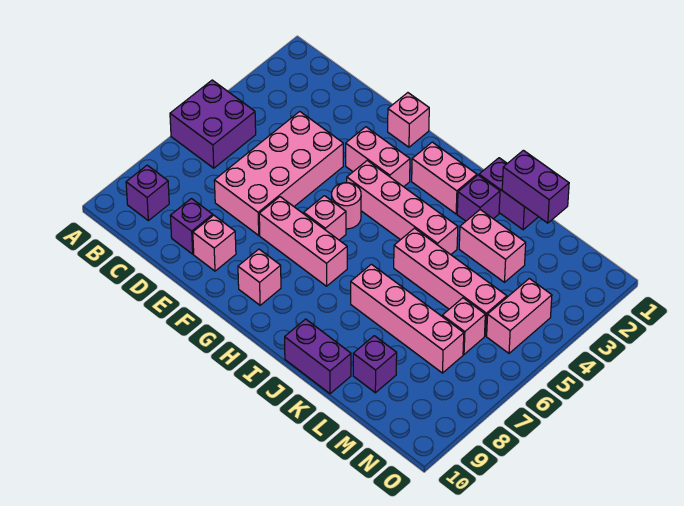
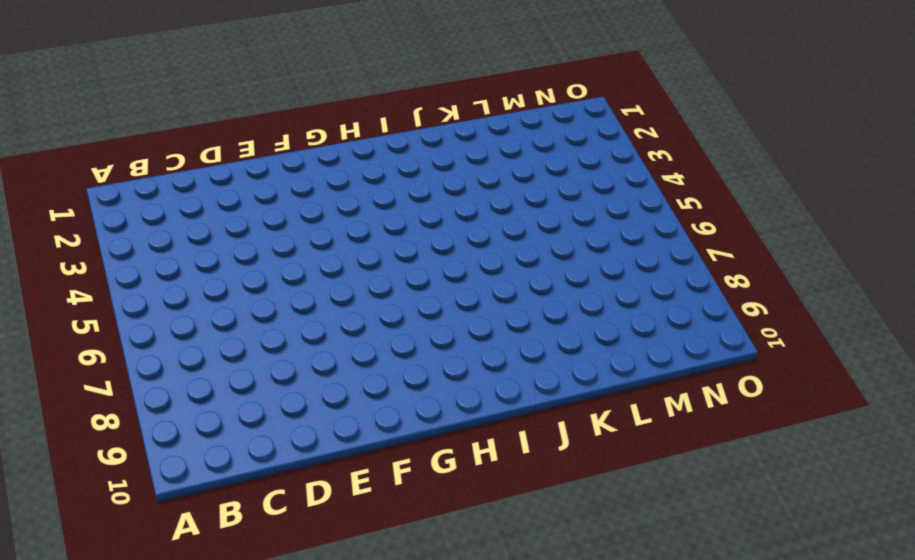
none -> purple brick A5:B6 level 1
none -> purple brick B9 level 1
none -> pink brick D4:E7 level 1

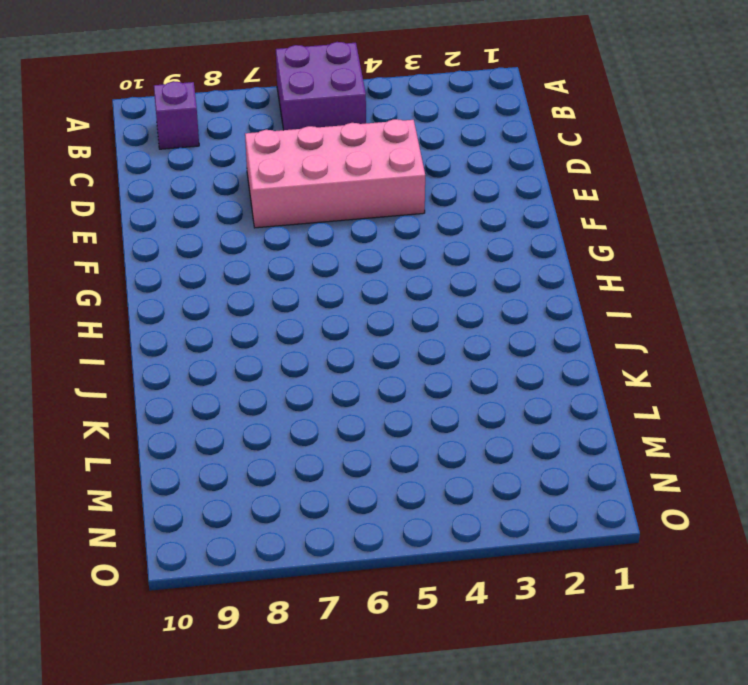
none -> purple brick D9 level 1
none -> pink brick E9 level 1
none -> pink brick F1 level 1

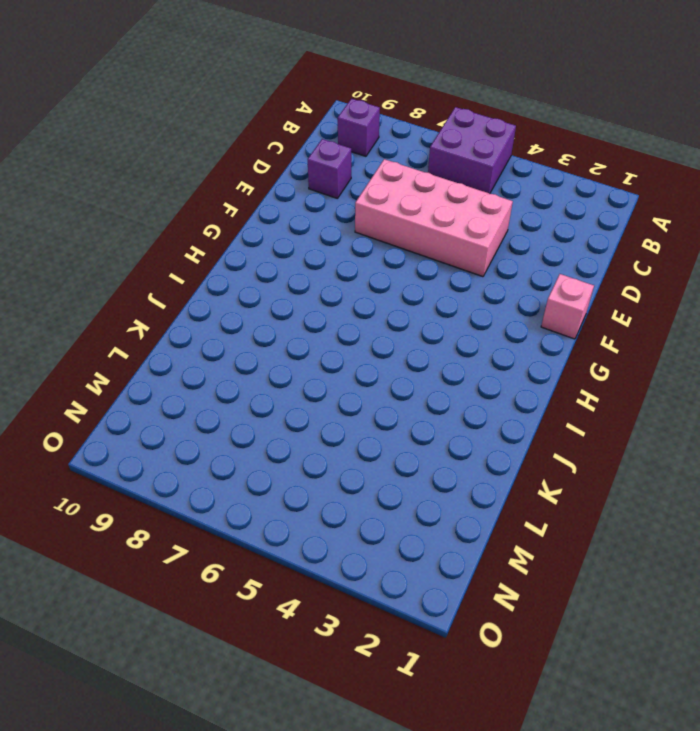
none -> pink brick E9 level 1
none -> pink brick F3:G3 level 1
none -> pink brick F7:H7 level 1

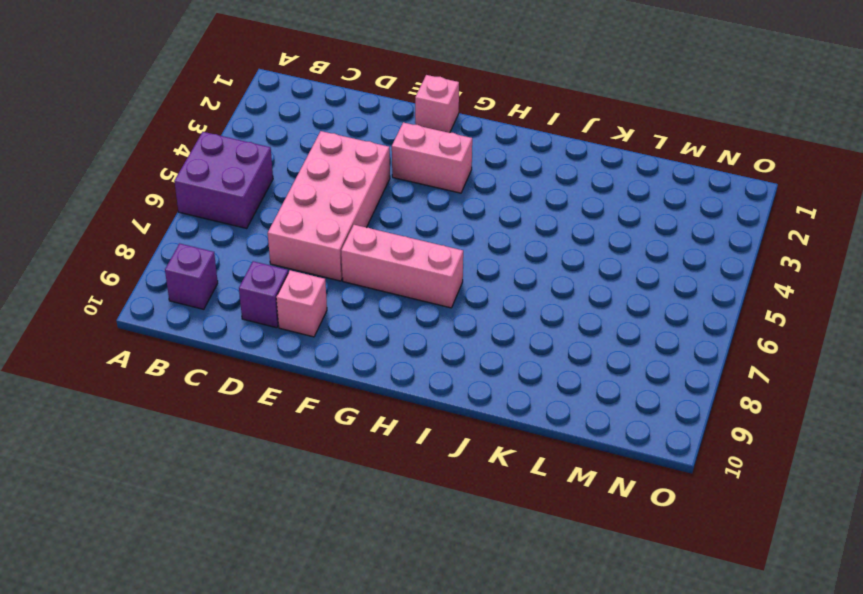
none -> pink brick G4:J4 level 1
none -> pink round brick G5 level 1
none -> pink brick G6 level 1

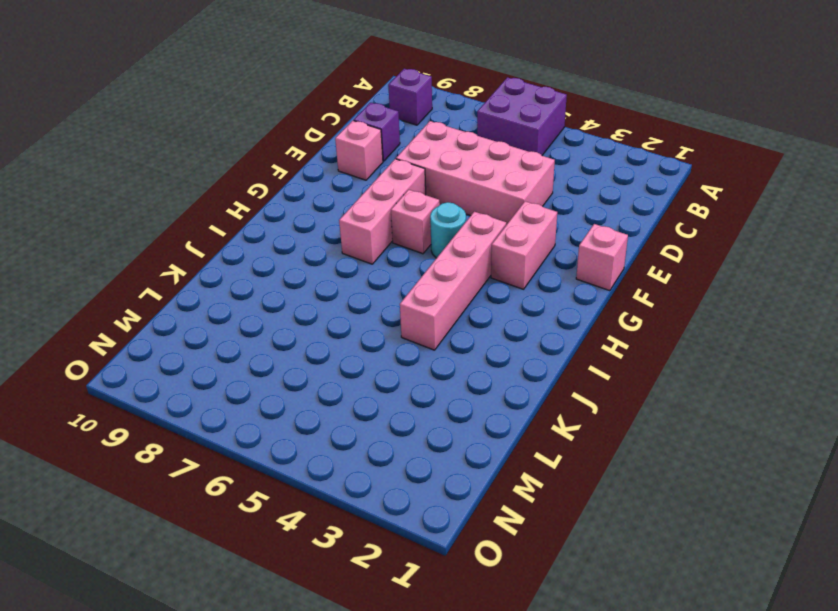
cyan round brick G5 level 1 -> pink round brick G5 level 1
none -> pink brick G9 level 1
none -> pink brick H2:I2 level 1
none -> purple brick J1:K1 level 1

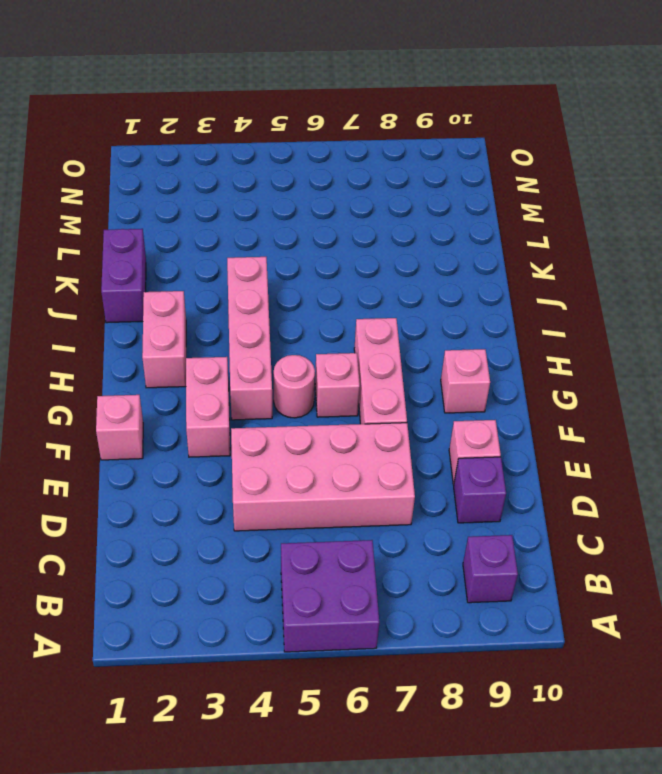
none -> purple brick J2 level 1
none -> pink brick J5:M5 level 1
none -> pink brick J7:M7 level 1

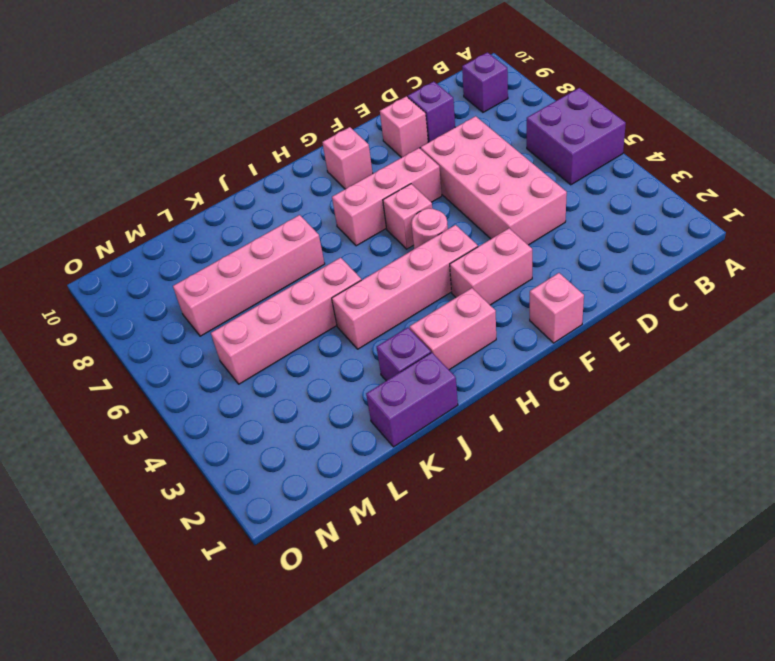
none -> purple brick J10:K10 level 1
none -> pink brick K3:L3 level 1
none -> purple brick L9 level 1

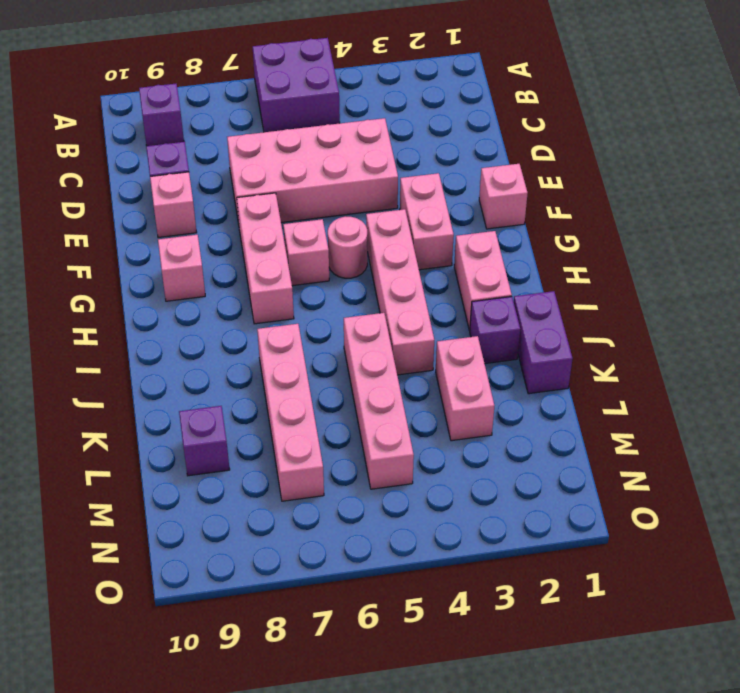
none -> purple brick J10:K10 level 1
none -> pink brick M6 level 1
none -> pink brick N4:N5 level 1

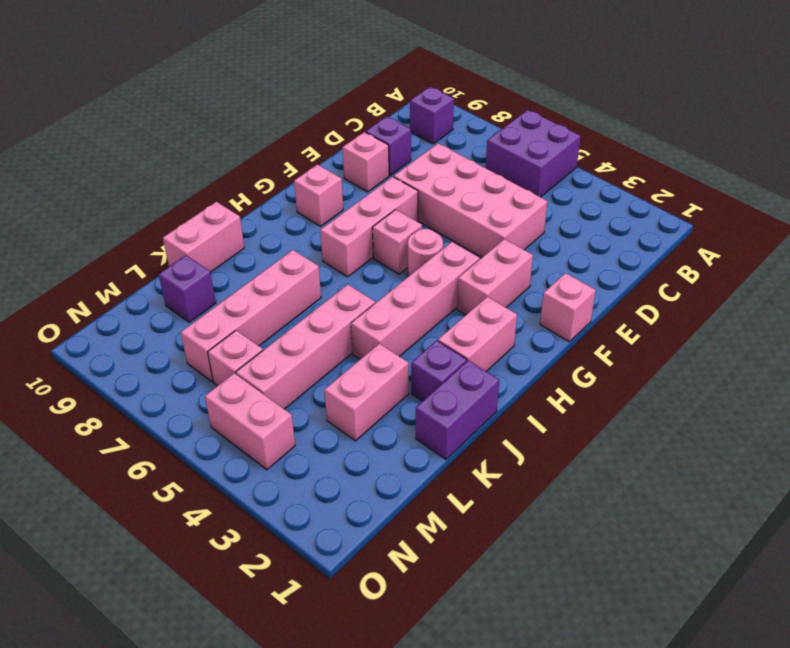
pink brick J10:K10 level 1 -> purple brick J10:K10 level 1
none -> purple brick K1:L1 level 2

